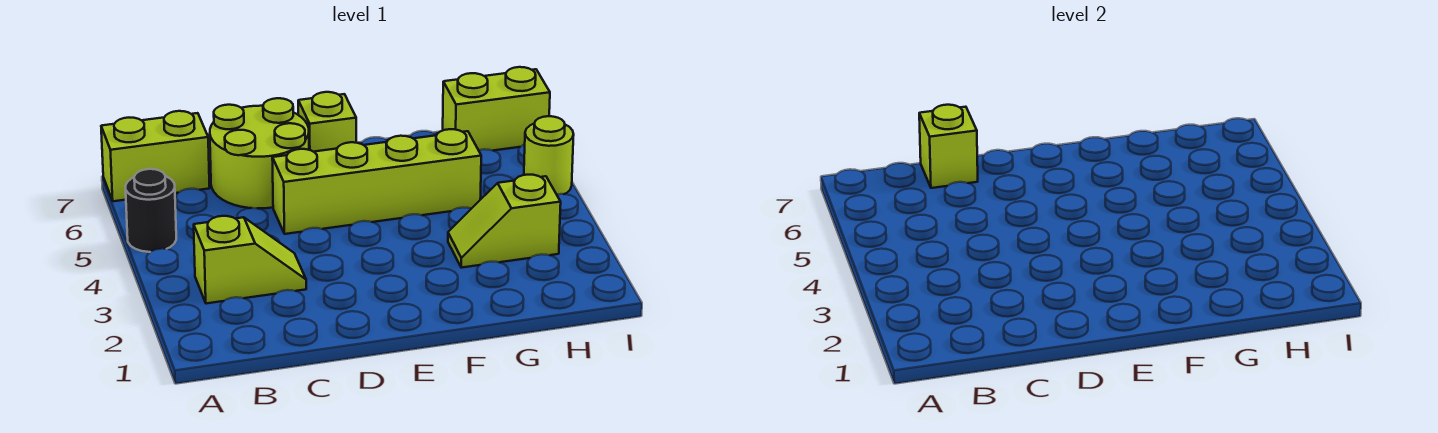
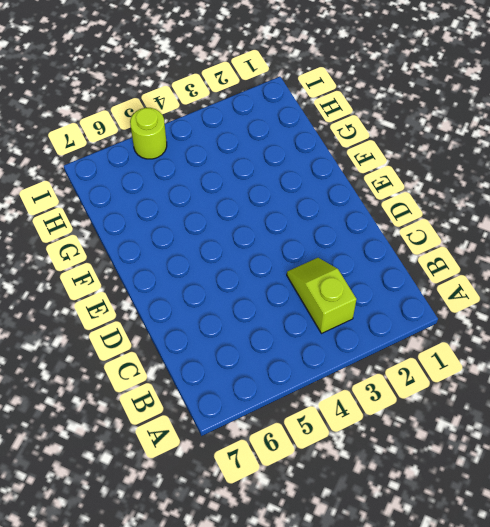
none -> black round brick A5 level 1
none -> lime brick A7:B7 level 1

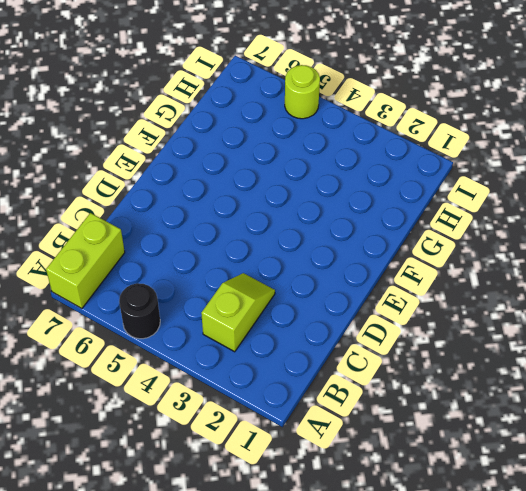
none -> lime round brick C6:D7 level 1
none -> lime brick D5:G5 level 1

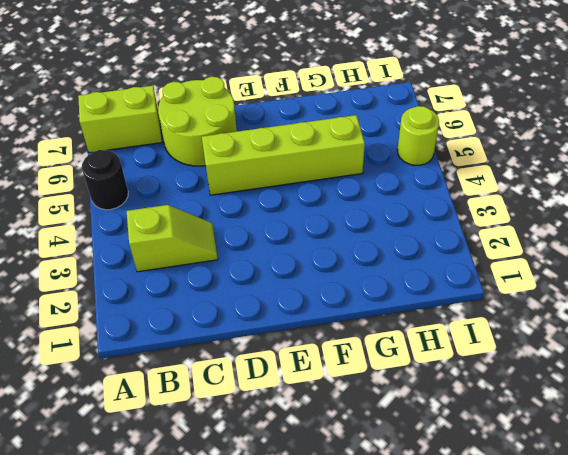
none -> lime brick E7 level 1
none -> lime slope G3:H3 level 1 top H

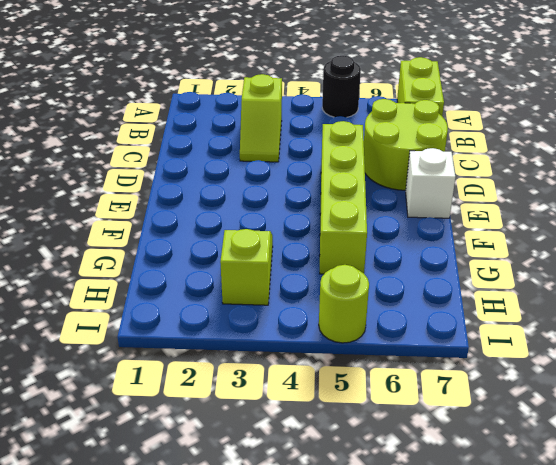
white brick E7 level 1 -> lime brick E7 level 1
none -> lime brick H7:I7 level 1
none -> lime brick C7 level 2

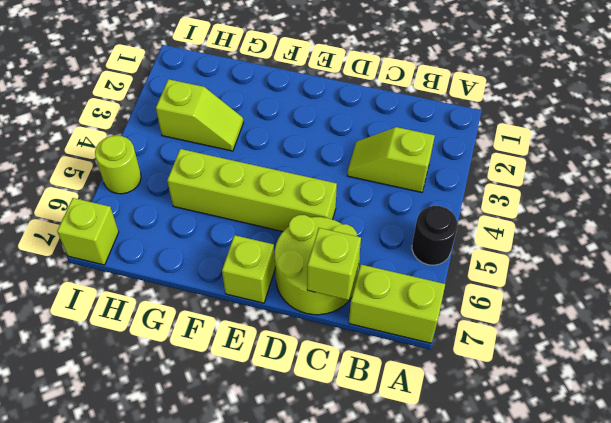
lime brick I7 level 1 -> lime brick H7:I7 level 1

